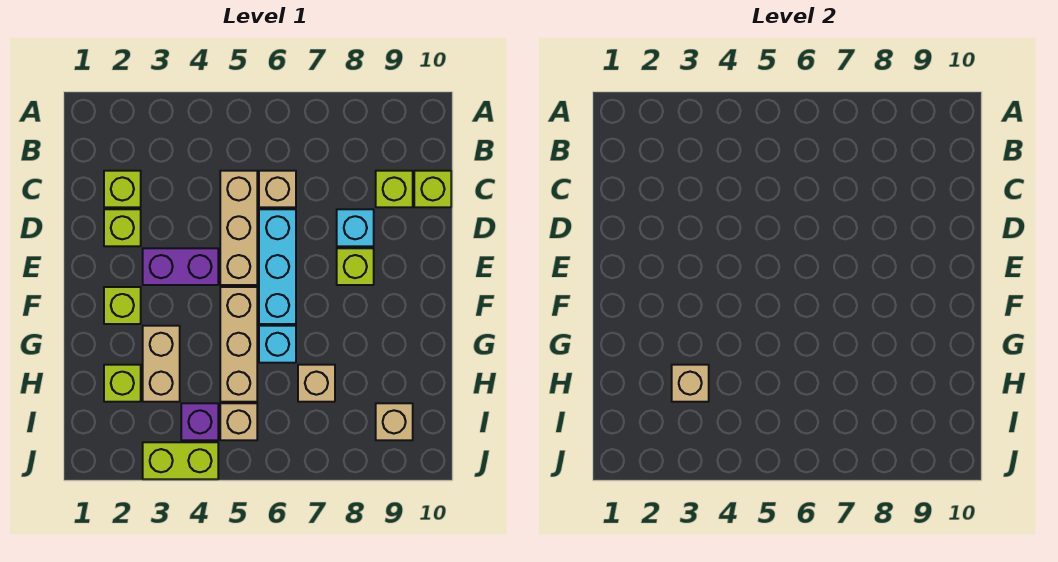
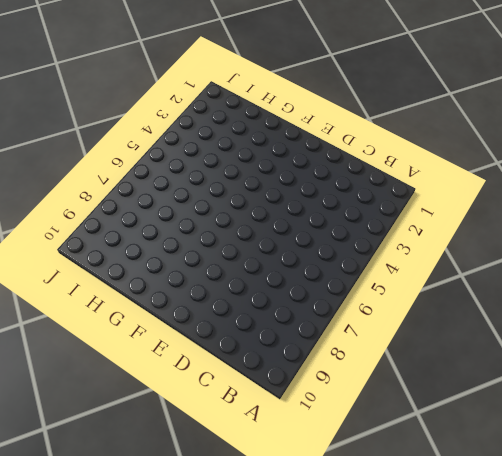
none -> lime brick C2 level 1
none -> tan brick C5:E5 level 1
none -> tan brick C6 level 1

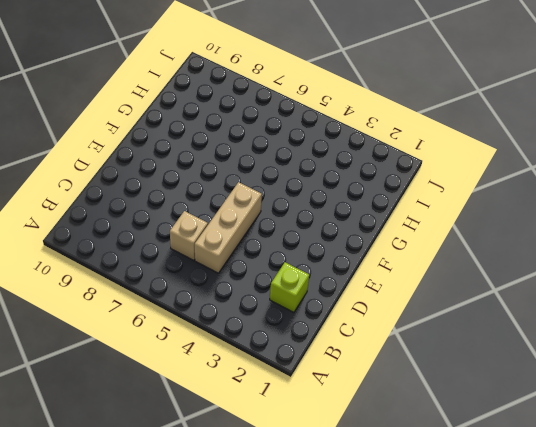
none -> lime brick C9 level 1
none -> lime brick C10 level 1
none -> lime brick D2 level 1

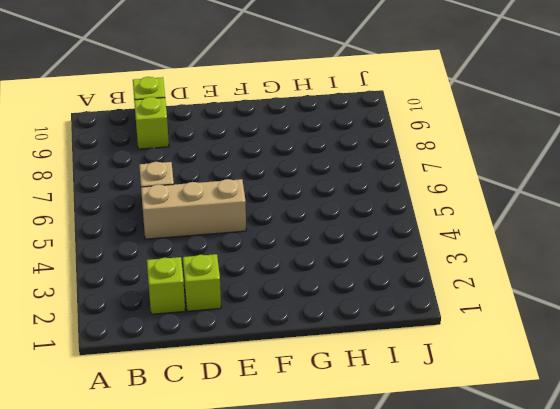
none -> cyan brick D6:F6 level 1
none -> cyan brick D8 level 1
none -> purple brick E3:E4 level 1

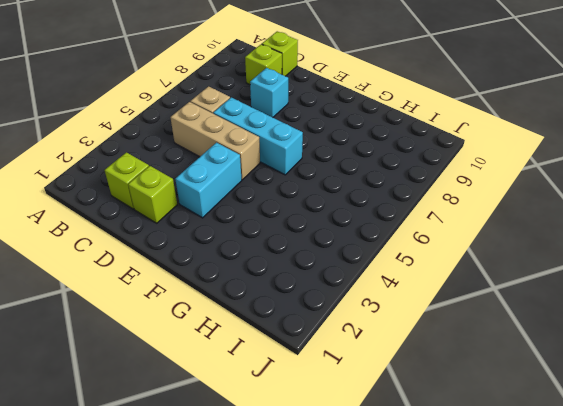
cyan brick E3:E4 level 1 -> purple brick E3:E4 level 1
none -> lime brick E8 level 1
none -> lime brick F2 level 1
none -> tan brick F5:H5 level 1

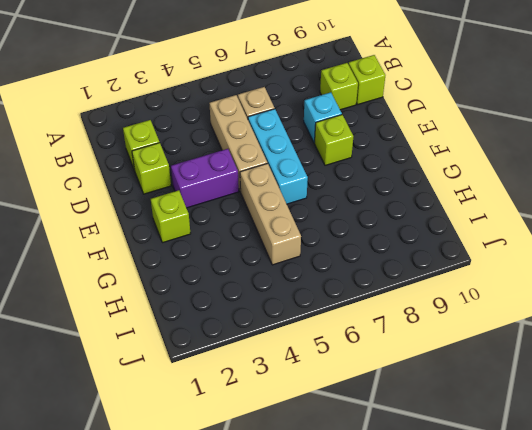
none -> tan brick G3:H3 level 1
none -> cyan brick G6 level 1
none -> lime brick H2 level 1

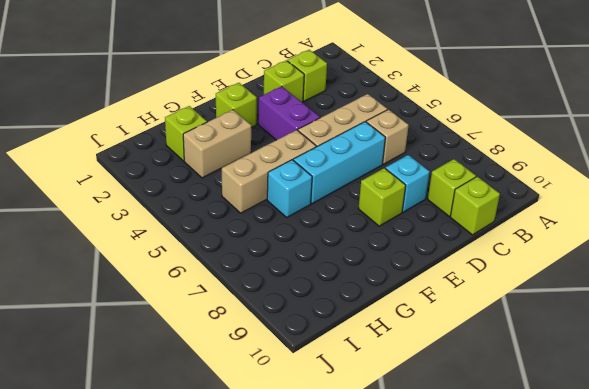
none -> tan brick H7 level 1
none -> purple brick I4 level 1
none -> tan brick I5 level 1

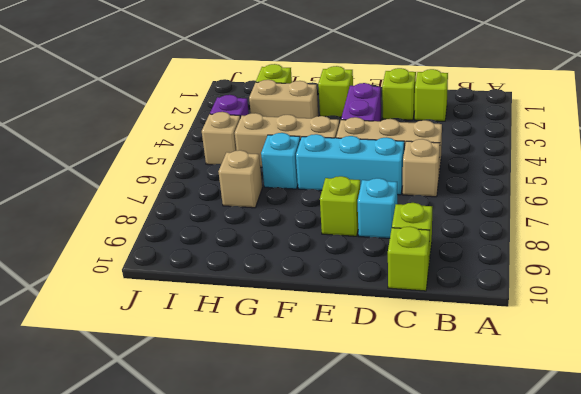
none -> tan brick I9 level 1
none -> lime brick J3:J4 level 1
none -> tan brick H3 level 2

